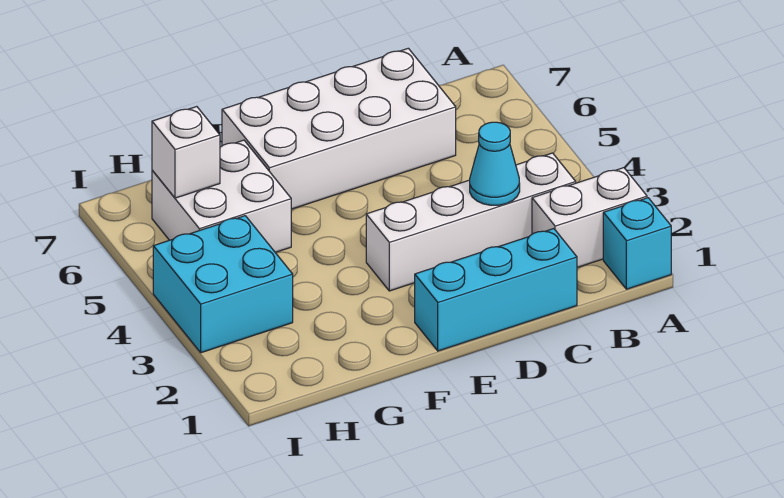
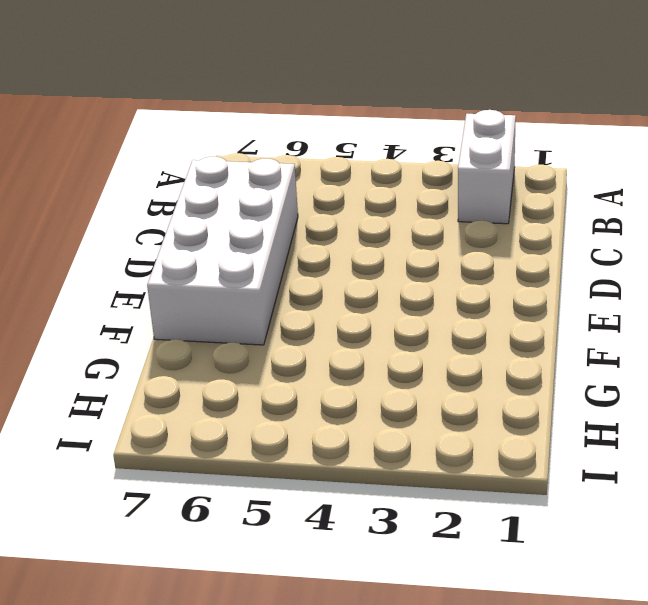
none -> cyan brick A1 level 1
none -> white brick B3:E3 level 1

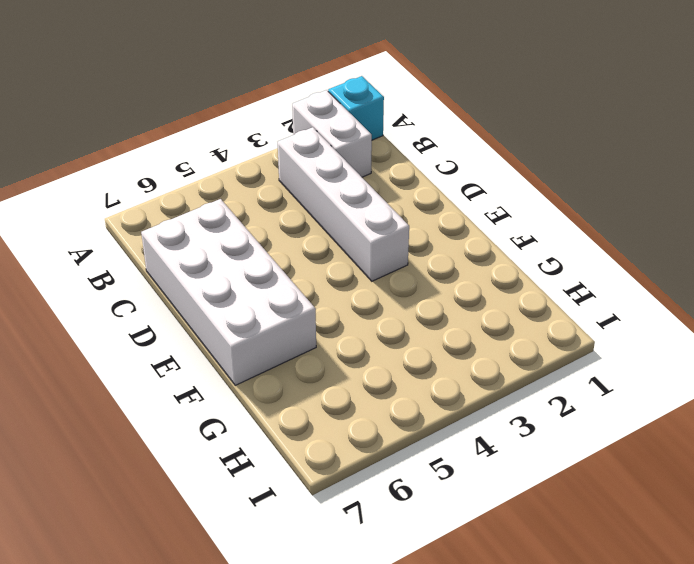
none -> cyan brick C1:E1 level 1
none -> white brick G5:H6 level 1

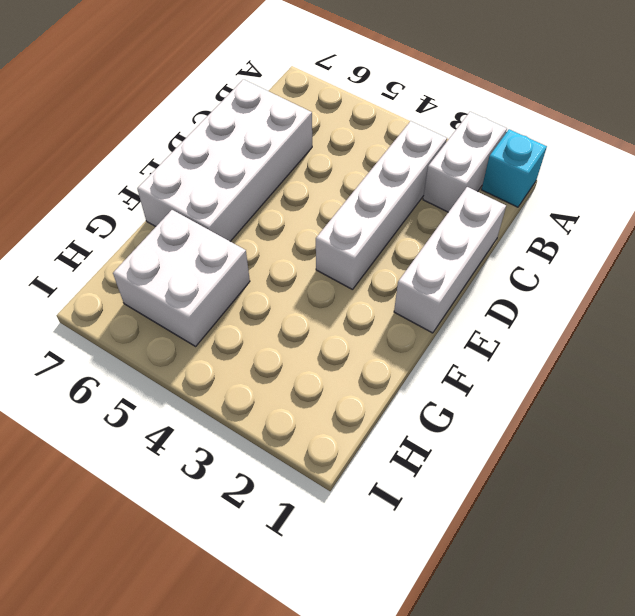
white brick C1:E1 level 1 -> cyan brick C1:E1 level 1
none -> cyan brick H3:I4 level 1
none -> cyan cone C3 level 2

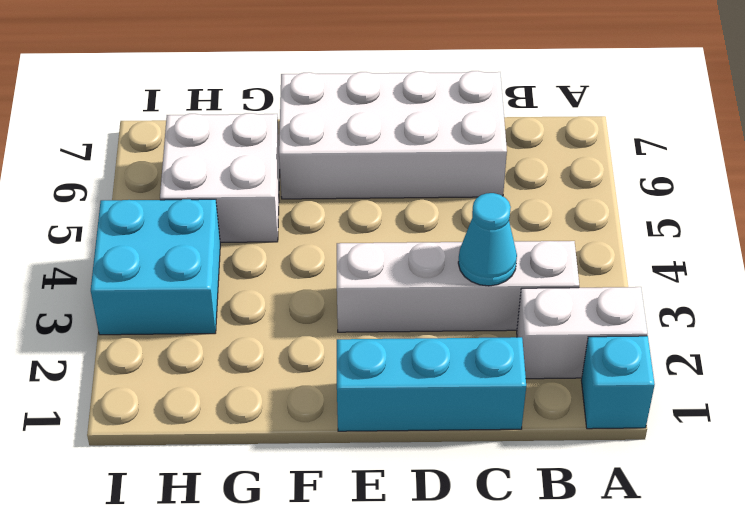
none -> white brick H6 level 2

